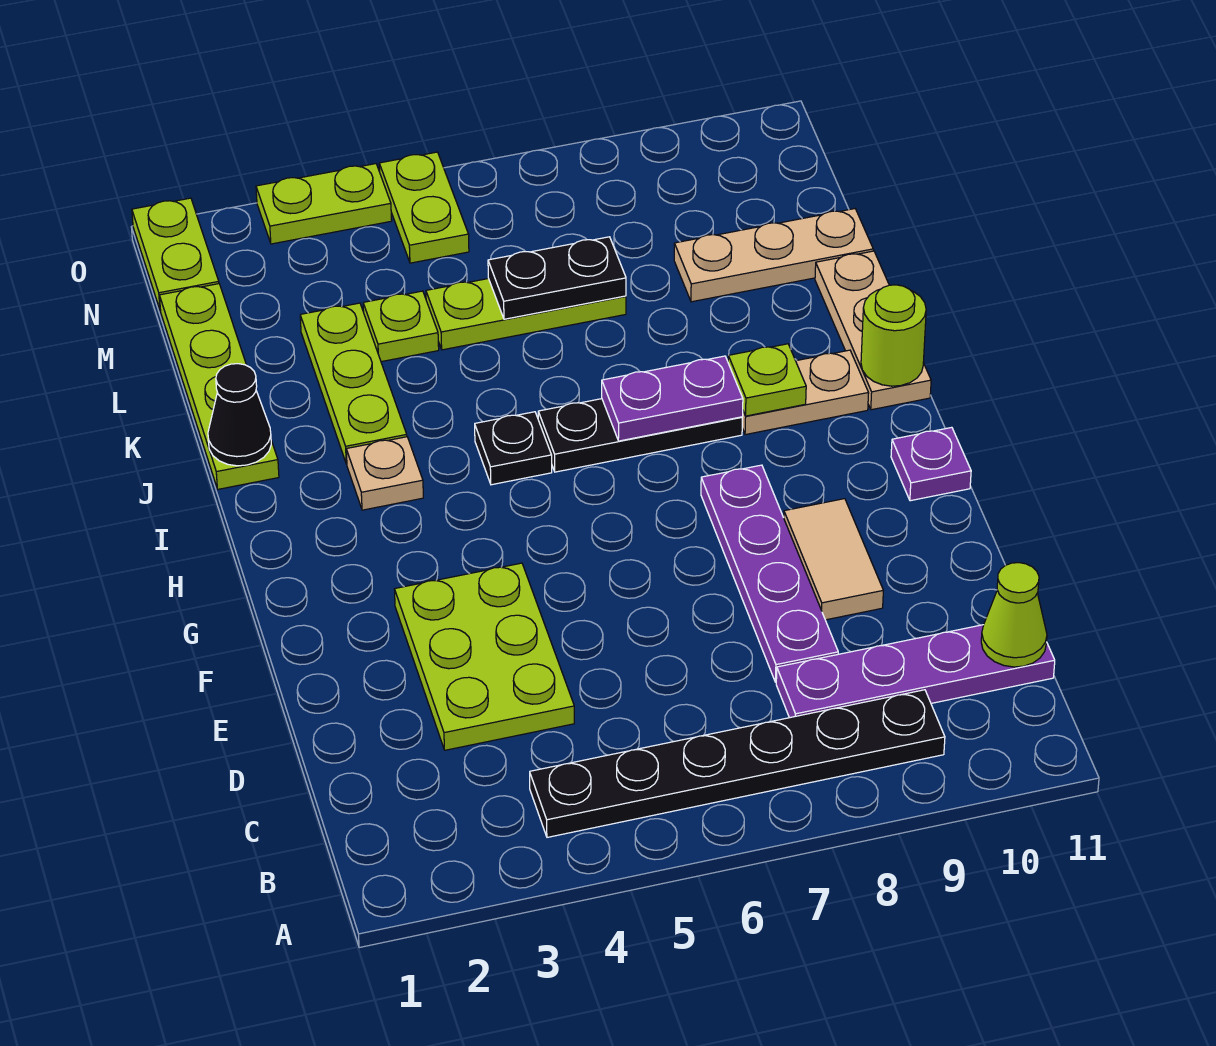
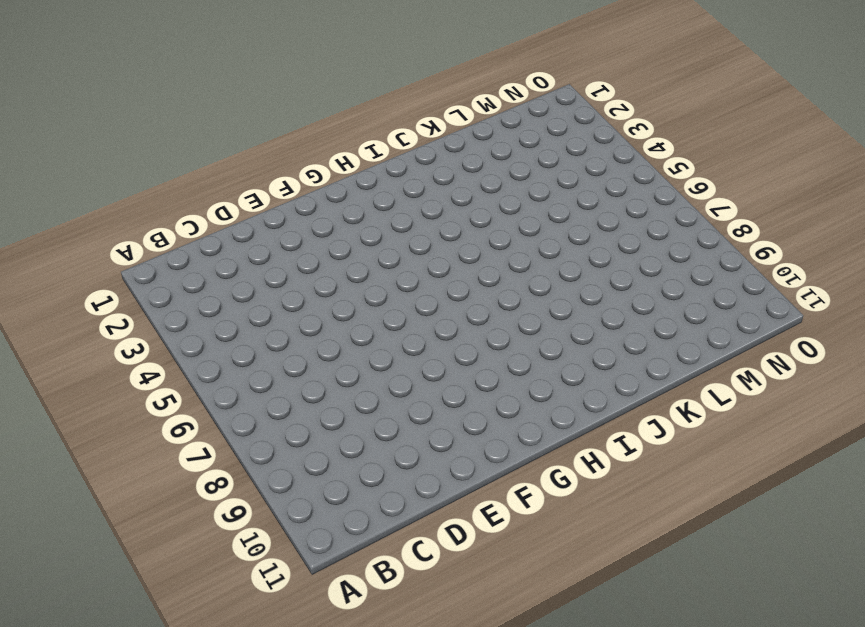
none -> black plate B4:B9 level 1
none -> purple plate C8:C11 level 1
none -> lime plate D3:F4 level 1

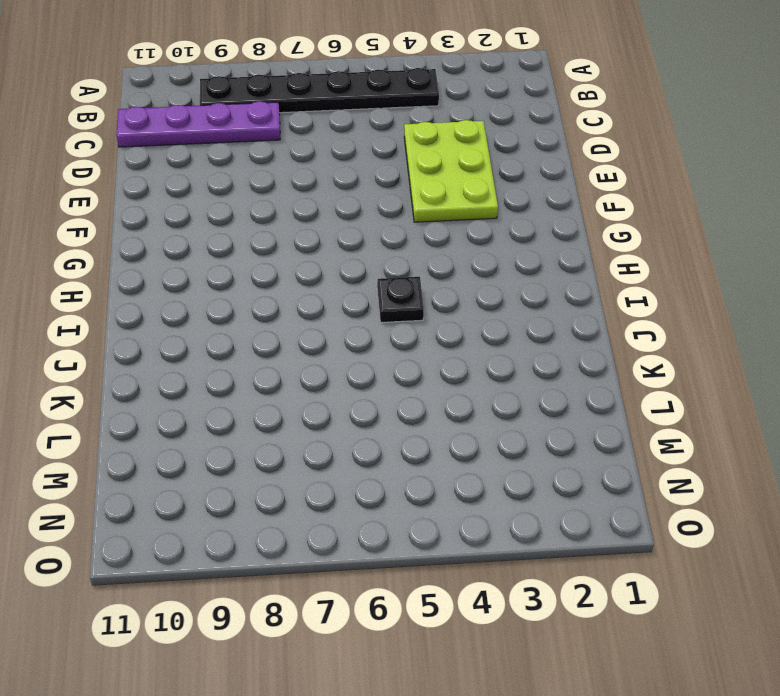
none -> purple plate D8:G8 level 1
none -> tan tile E9:F9 level 1
none -> purple plate G11 level 1

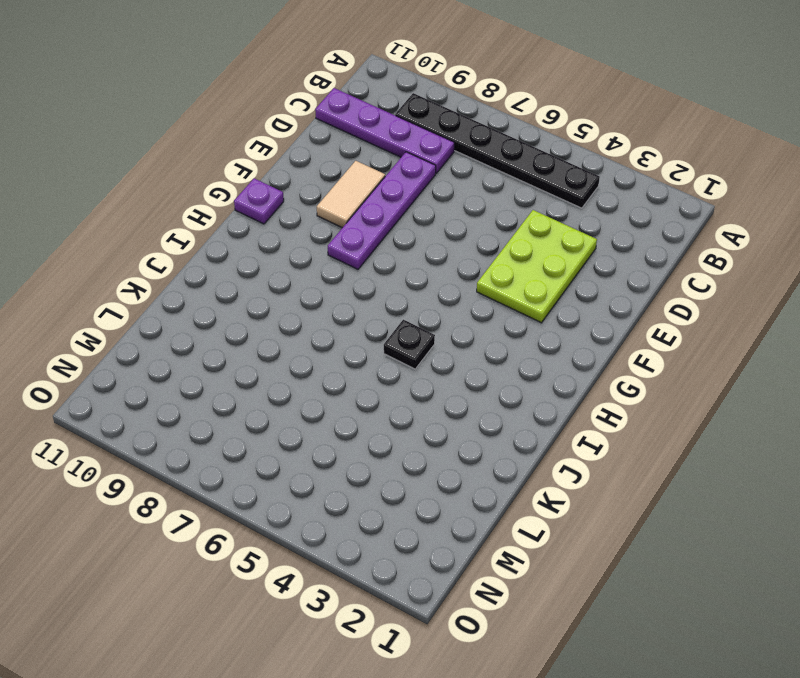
none -> tan plate I3 level 1
none -> black plate I6:I8 level 1
none -> tan plate I9:I10 level 1

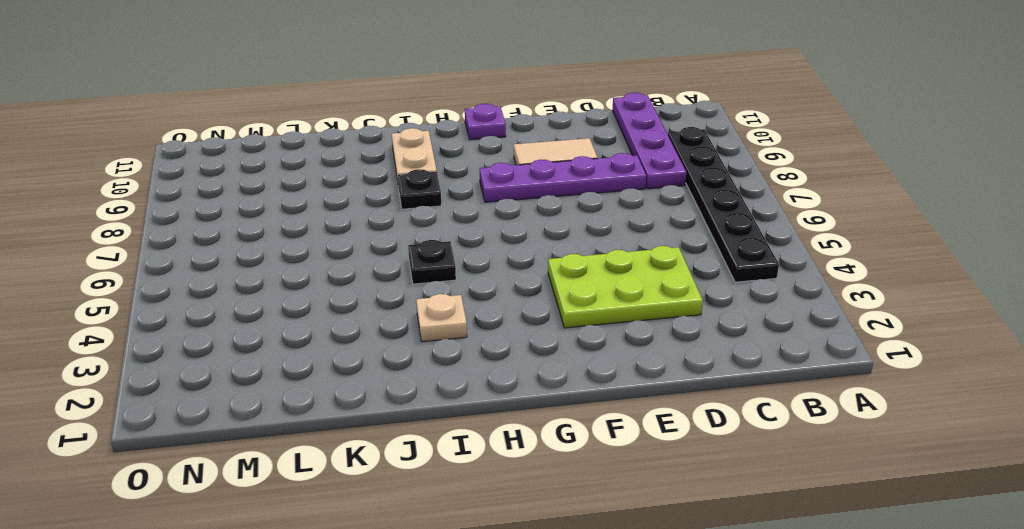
black plate I8 level 1 -> black plate I6:I8 level 1
none -> tan plate I11:K11 level 1
none -> lime plate J1:M1 level 1
none -> lime plate J3:L3 level 1

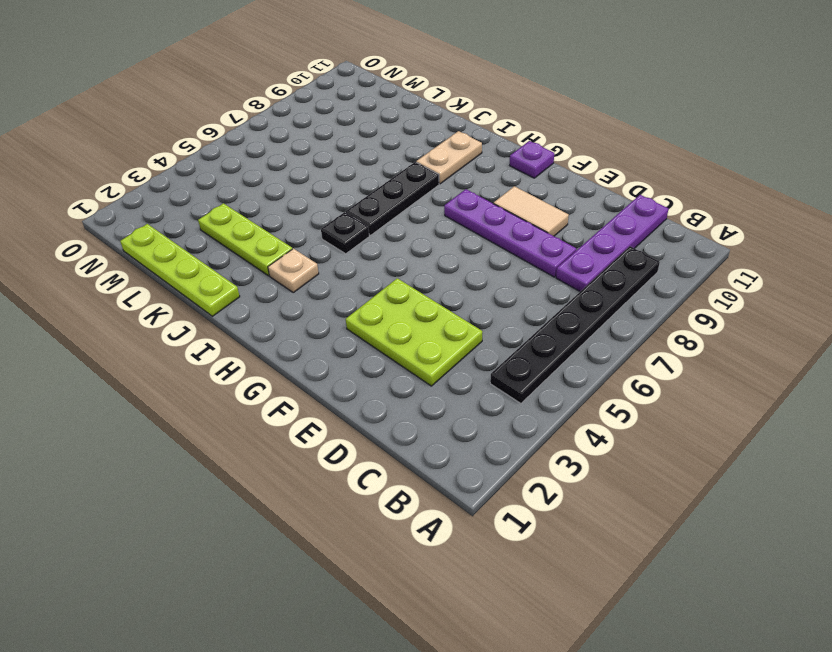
none -> tan plate I11:K11 level 1
none -> lime plate L4 level 1
none -> lime plate L5:L7 level 1

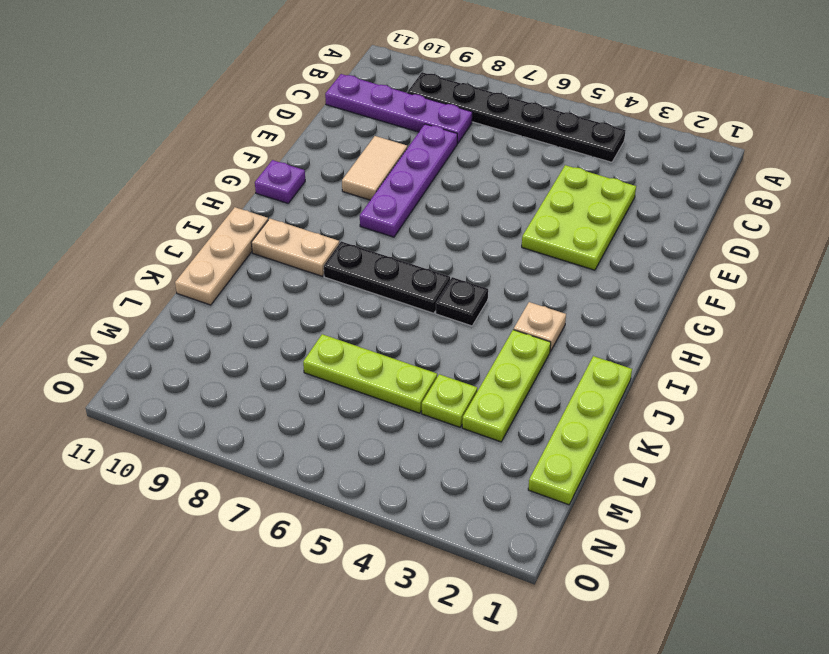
none -> tan plate L9:L11 level 1
none -> lime plate N1:O1 level 1
none -> lime plate N5:O5 level 1

